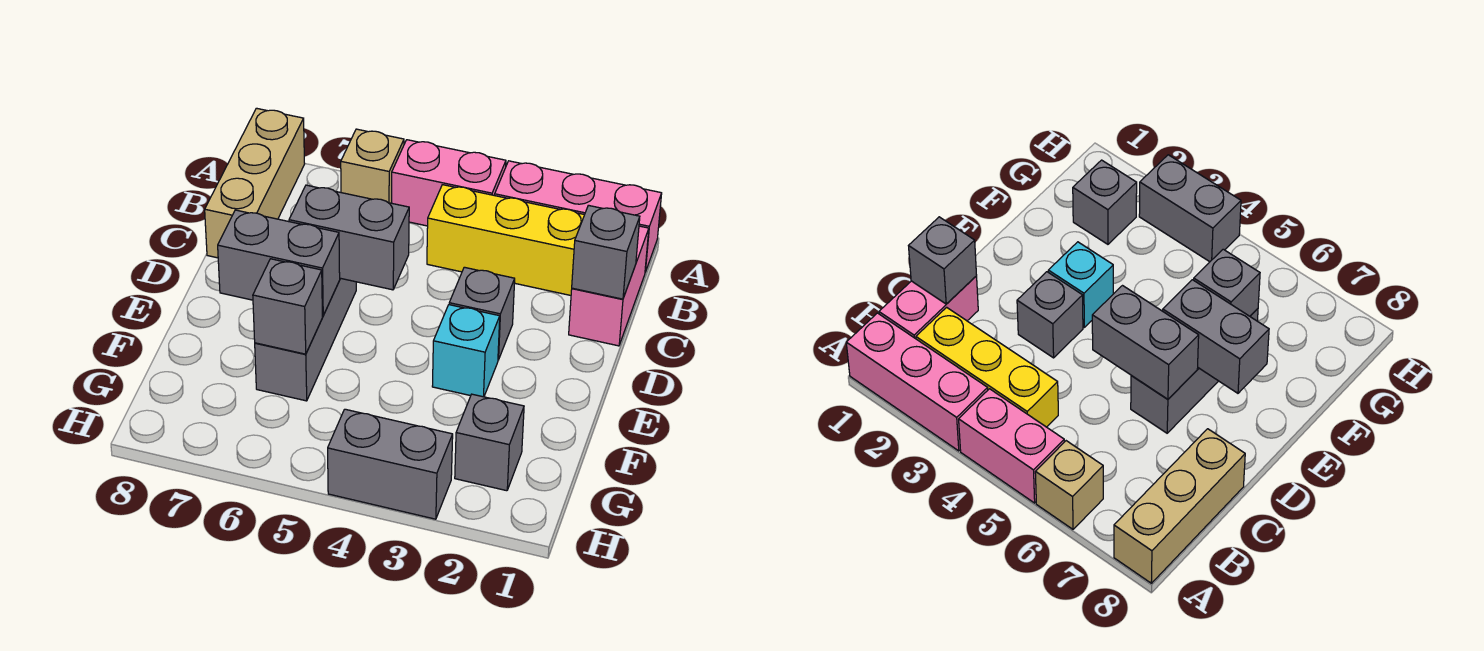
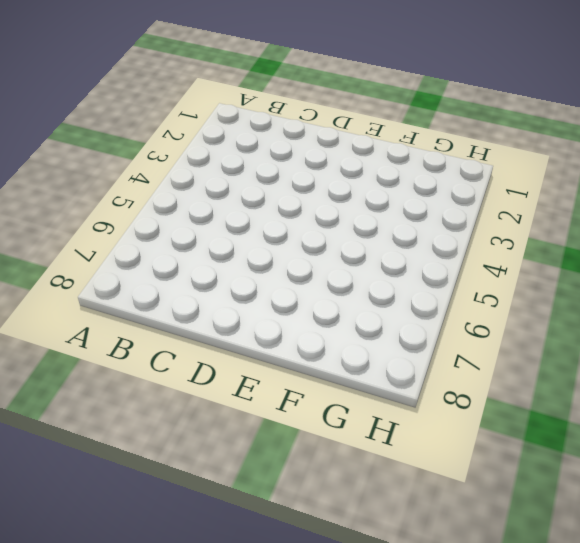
none -> pink brick A1:A3 level 1
none -> pink brick A4:A5 level 1
none -> tan brick A6 level 1

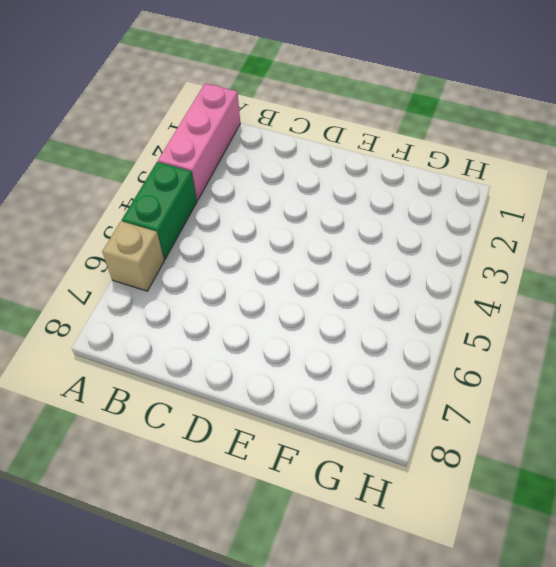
green brick A4:A5 level 1 -> pink brick A4:A5 level 1
none -> tan brick A8:C8 level 1
none -> pink brick B1:C1 level 1
none -> yellow brick B2:B4 level 1

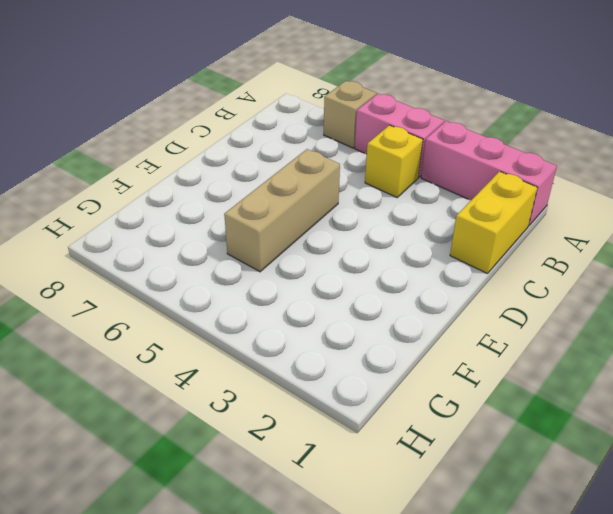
yellow brick B1:C1 level 1 -> pink brick B1:C1 level 1
yellow brick B4 level 1 -> yellow brick B2:B4 level 1
tan brick D5:F5 level 1 -> tan brick A8:C8 level 1
none -> grey brick D3 level 1
none -> grey brick D6:F6 level 1
none -> cyan brick E3 level 1

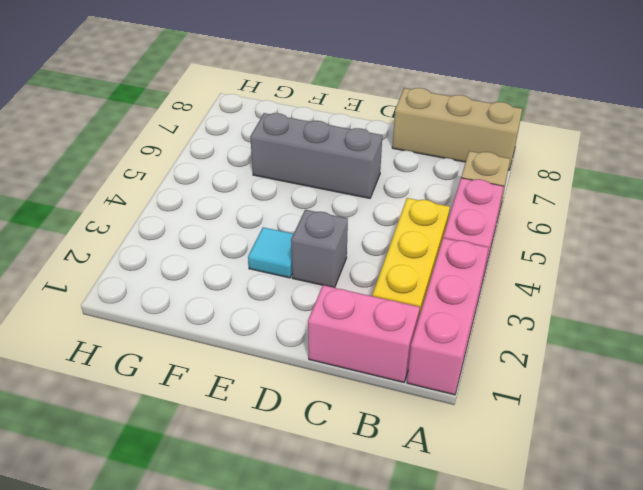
cyan tile E3 level 1 -> cyan brick E3 level 1
none -> grey brick G2 level 1
none -> grey brick H3:H4 level 1
none -> grey brick C1 level 2

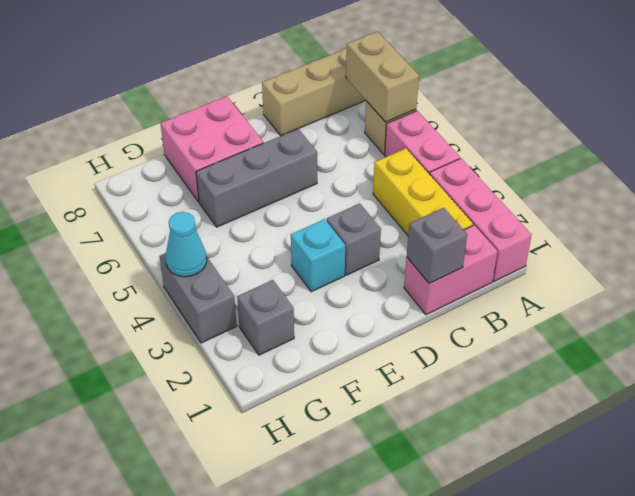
tan brick A6:A7 level 2 -> none
pink brick E7:F8 level 1 -> none
cyan cone H4 level 2 -> none
none -> grey brick D5:D6 level 2
none -> grey brick E6:E7 level 2
none -> grey brick F6 level 2

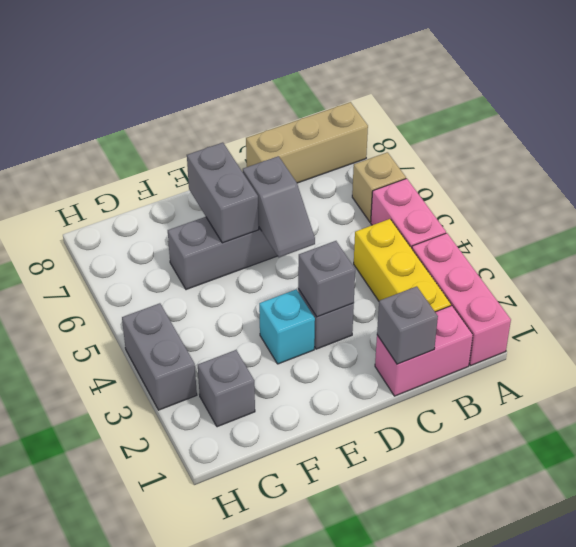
grey brick D3 level 2 -> grey brick F6 level 2
grey slope D5:D6 level 2 top 6 -> grey brick D5:D6 level 2

